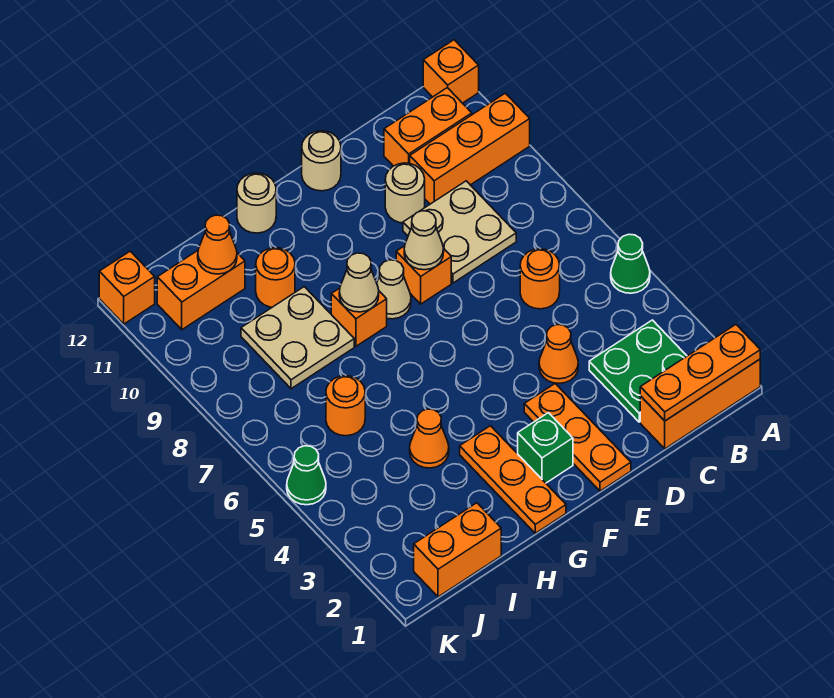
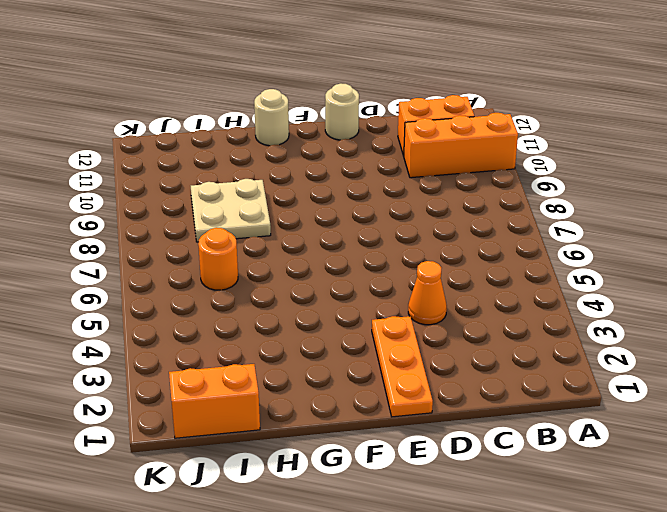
none -> orange brick A1:C1 level 1
none -> green cone A5 level 1
none -> orange brick A12 level 1
none -> green plate B2:C3 level 1

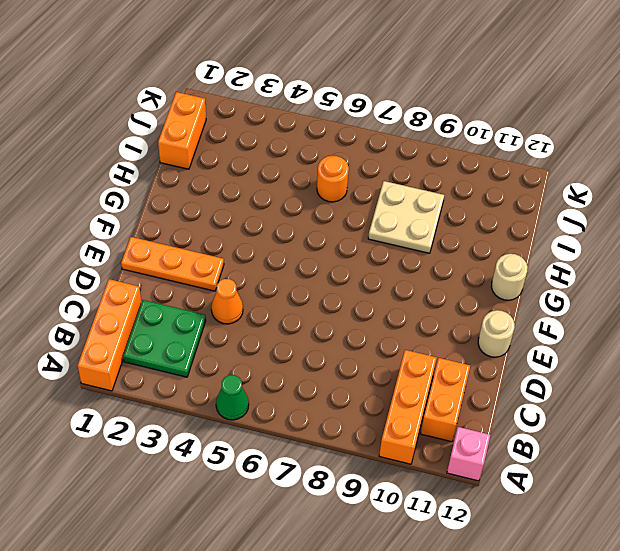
pink brick A12 level 1 -> orange brick A12 level 1
none -> orange round brick C6 level 1
none -> tan plate C8:D9 level 1
none -> tan round brick D10 level 1
none -> orange brick E8 level 1

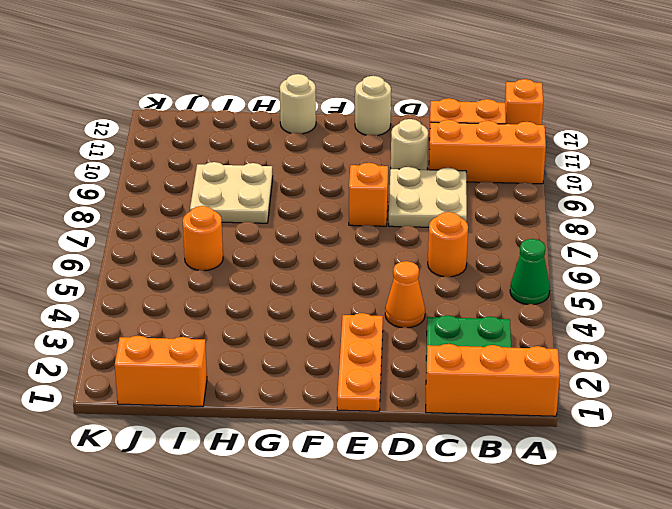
none -> green brick F2 level 1
none -> tan cone F8 level 1
none -> orange plate G1:G3 level 1
none -> orange brick G8 level 1

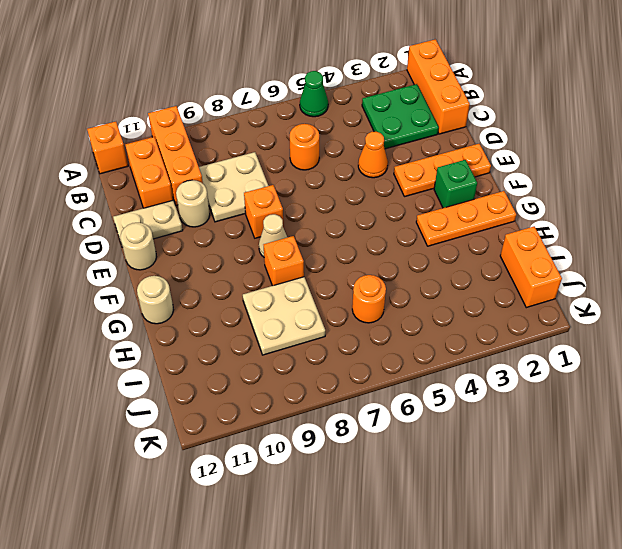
tan plate D11:D12 level 1 -> none
none -> orange cone H4 level 1
none -> orange round brick H10 level 1
none -> orange brick I11:J11 level 1
none -> green cone K5 level 1

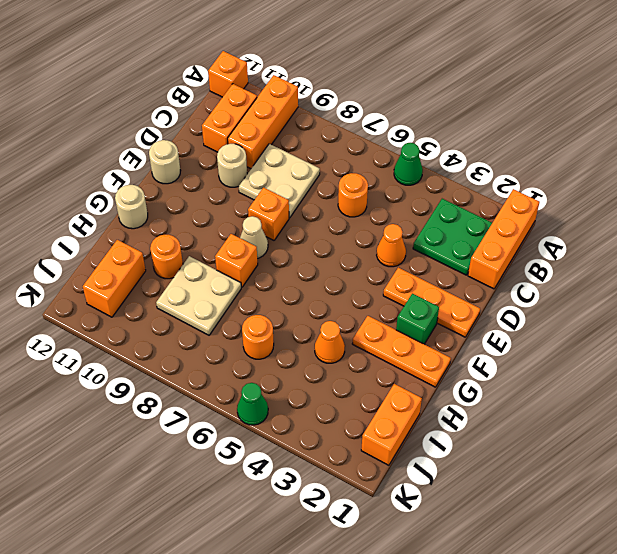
none -> orange brick K12 level 1
none -> orange plate A1:C1 level 2
none -> tan cone E8 level 2
none -> tan cone G8 level 2

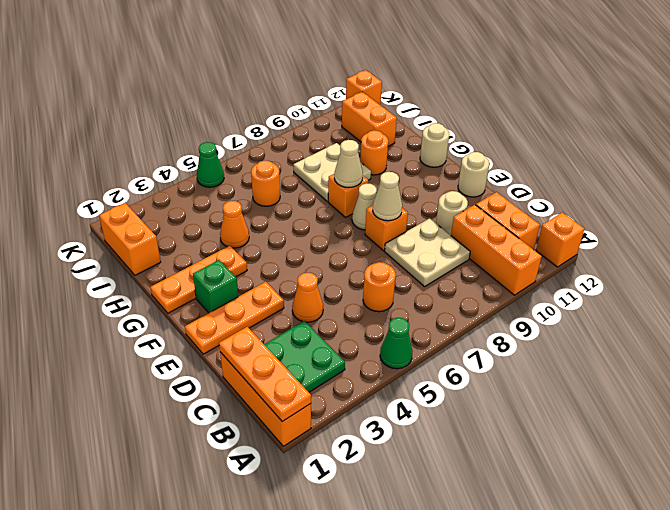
none -> orange cone I11 level 2

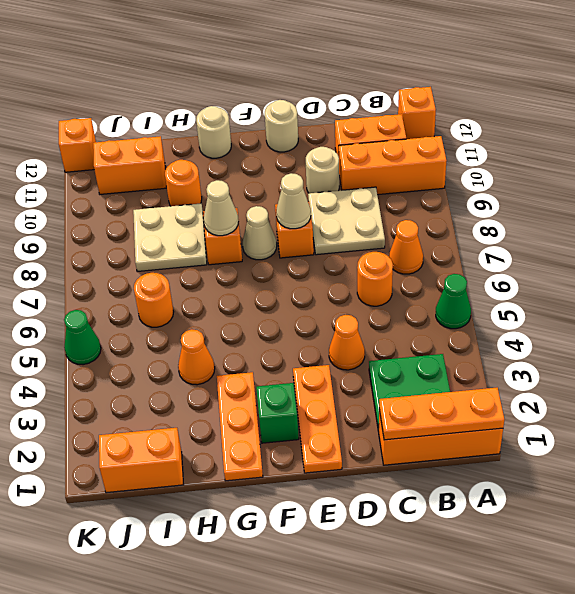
orange cone B7 level 1 -> orange cone I11 level 2

